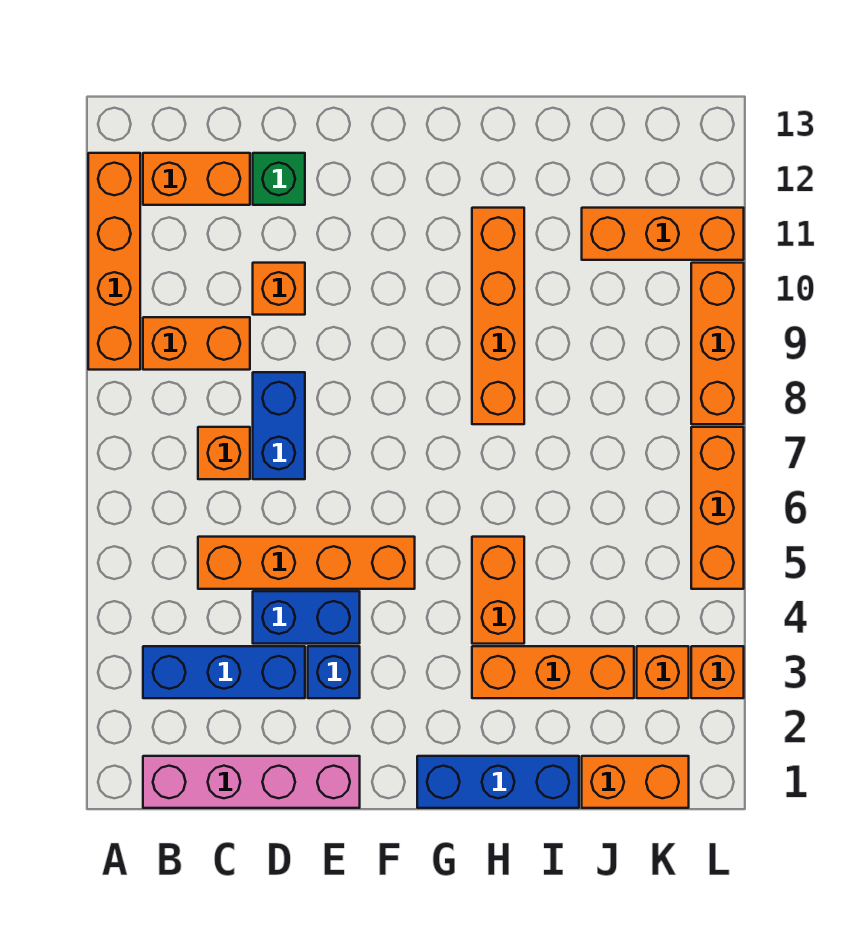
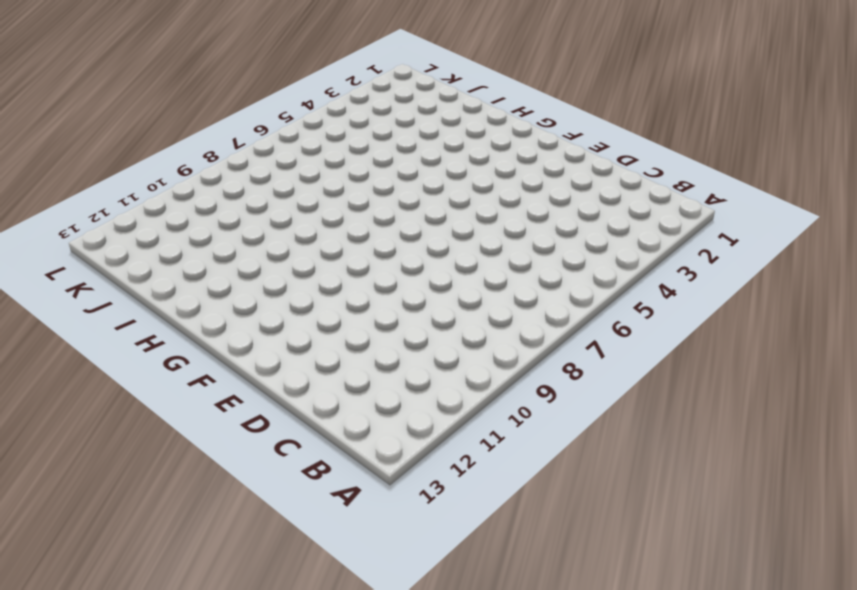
none -> orange brick A9:A12 level 1
none -> pink brick B1:E1 level 1
none -> blue brick B3:D3 level 1

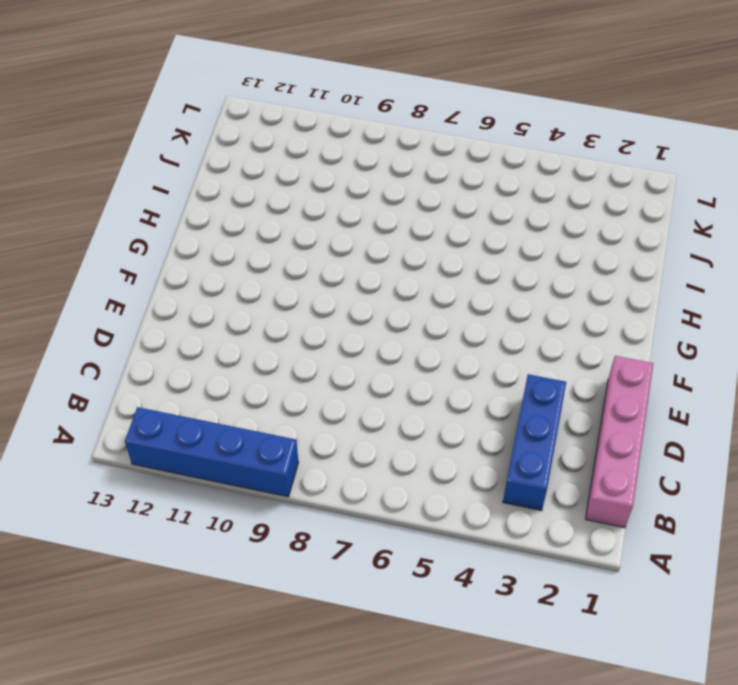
blue brick A9:A12 level 1 -> orange brick A9:A12 level 1
none -> orange brick B9:C9 level 1
none -> orange brick B12:C12 level 1
none -> orange brick C5:F5 level 1

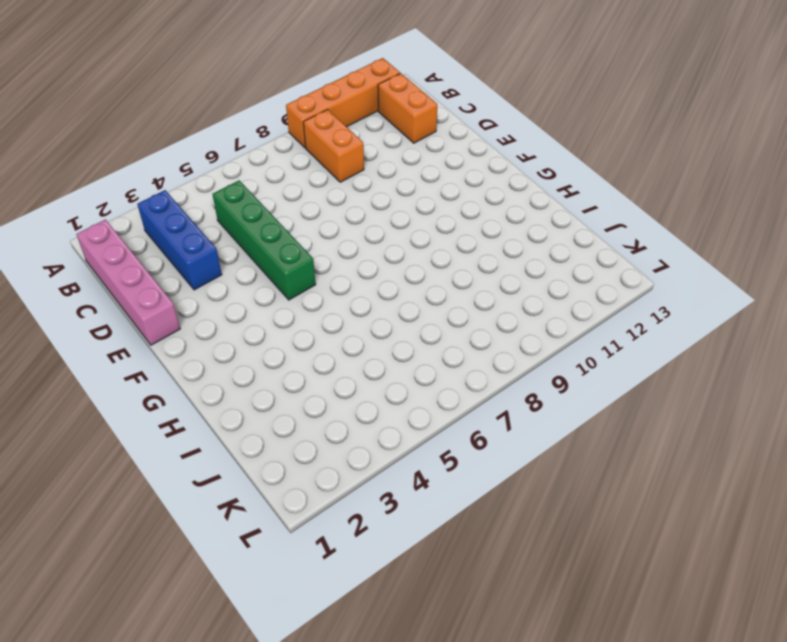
green brick C5:F5 level 1 -> orange brick C5:F5 level 1
none -> orange brick C7 level 1
none -> blue brick D4:E4 level 1
none -> blue brick D7:D8 level 1

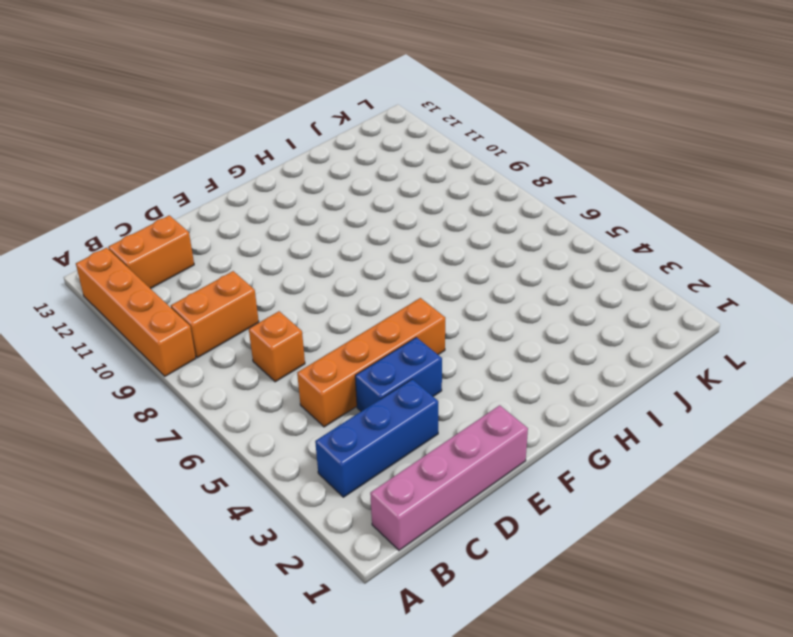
none -> blue brick D7:D8 level 1
none -> orange brick D10 level 1
none -> green brick D12 level 1

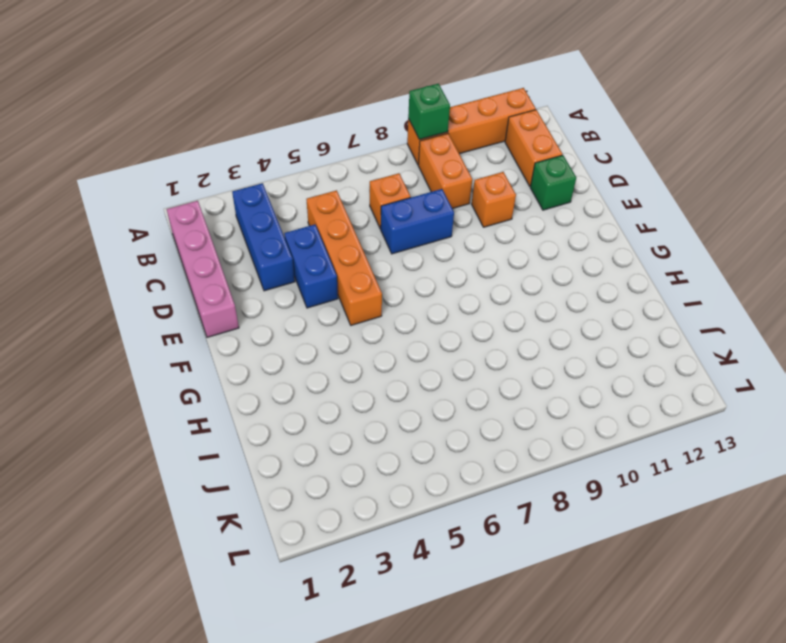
green brick A9 level 2 -> none
none -> blue brick E3 level 1
none -> blue brick G1:I1 level 1
none -> orange brick H3:J3 level 1

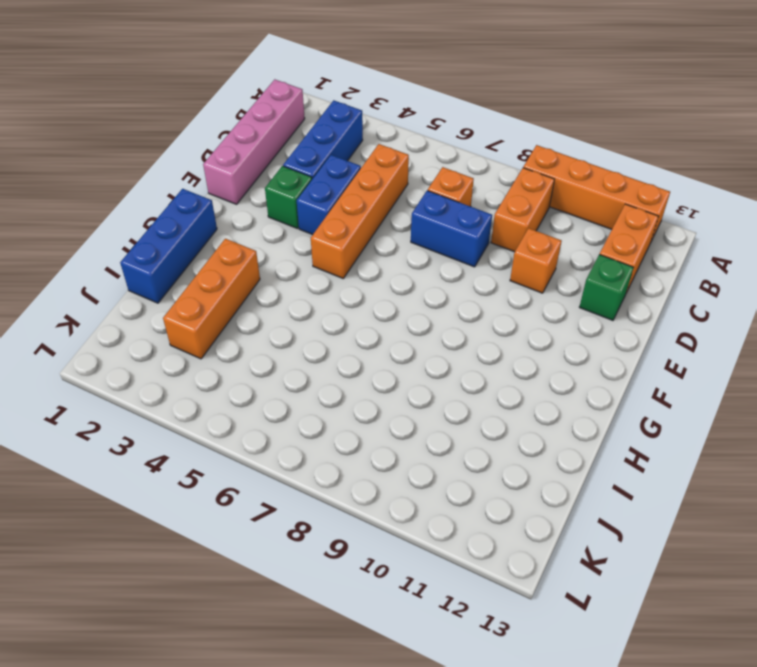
green brick E3 level 1 -> blue brick E3 level 1
none -> orange brick H4:H5 level 1
none -> orange brick H8:H11 level 1
none -> orange brick J1:K1 level 1

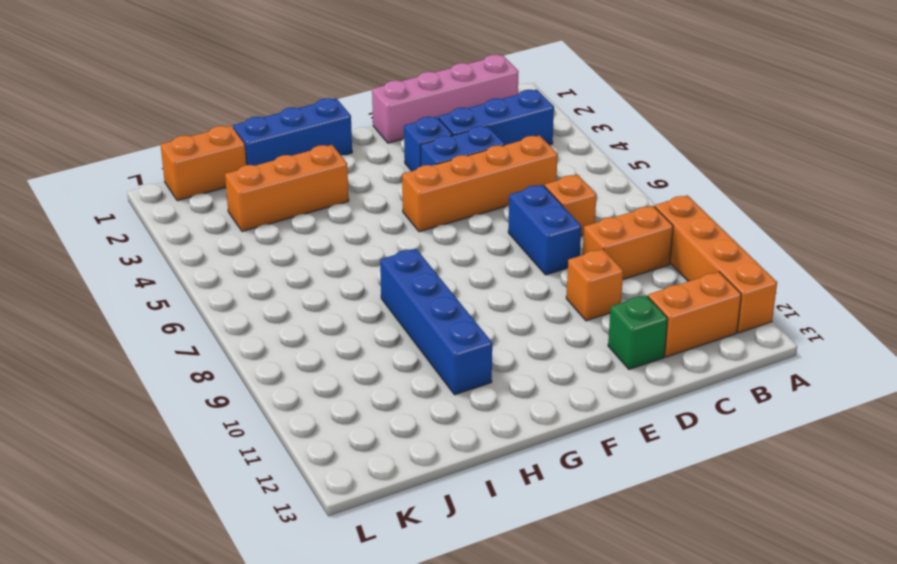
blue brick H8:H11 level 1 -> orange brick H8:H11 level 1
none -> orange brick H4:H5 level 1
none -> orange brick J11:L11 level 1
none -> orange brick K3 level 1

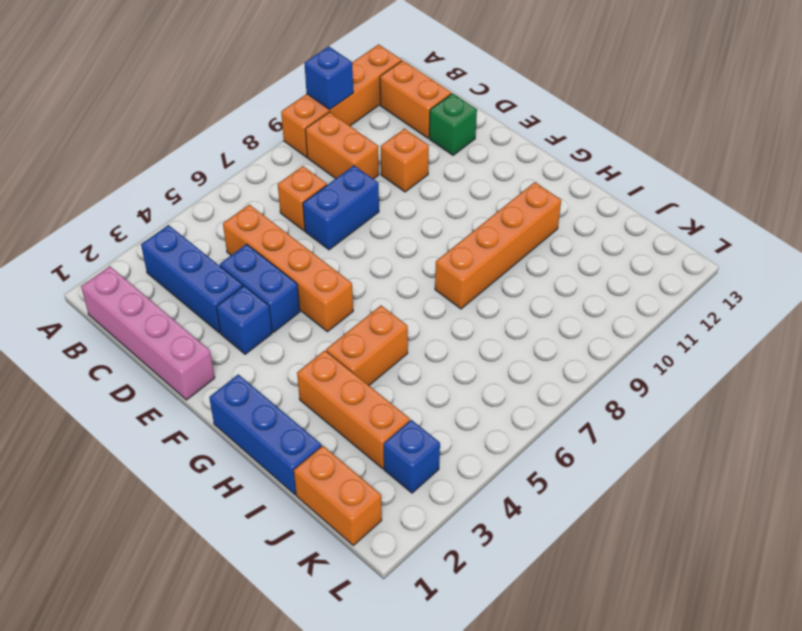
blue brick A10 level 2 -> none
blue brick K3 level 1 -> orange brick K3 level 1
none -> orange brick J11:L11 level 1
none -> orange brick L3 level 1
none -> orange brick L5:L7 level 1

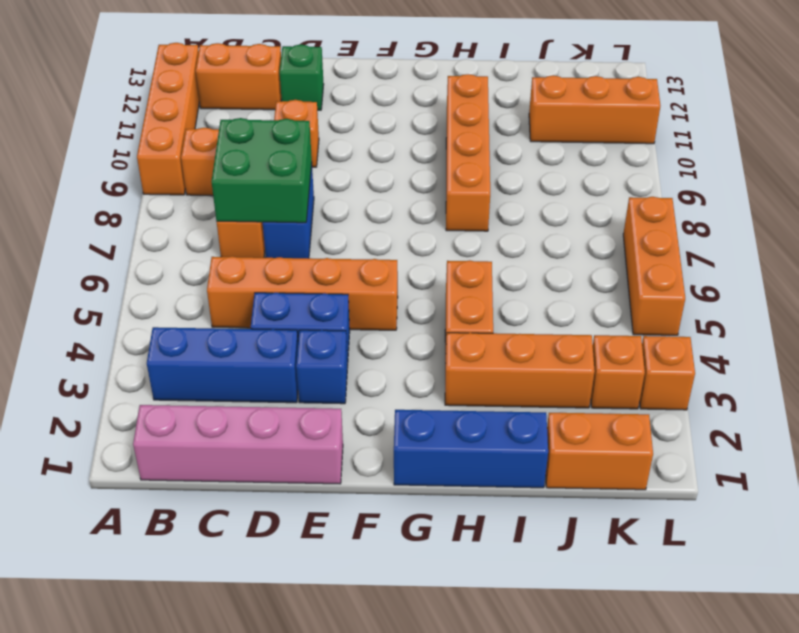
green brick C7:D8 level 2 -> none
none -> orange brick L8:L10 level 1

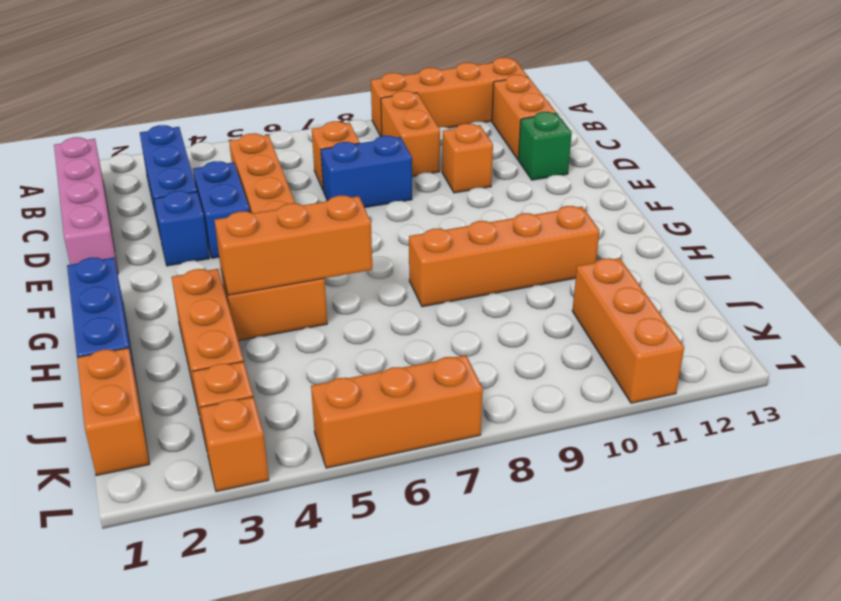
orange brick H4:H6 level 2 -> orange brick L8:L10 level 1

